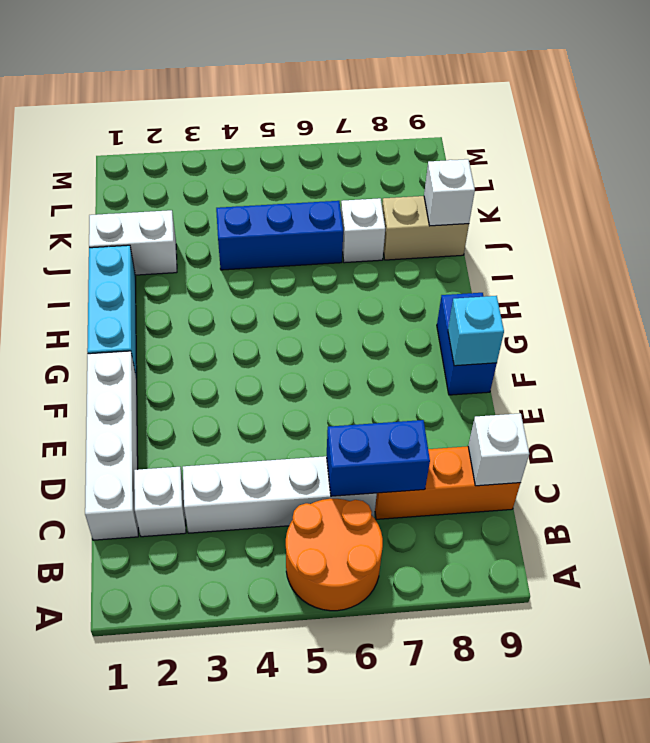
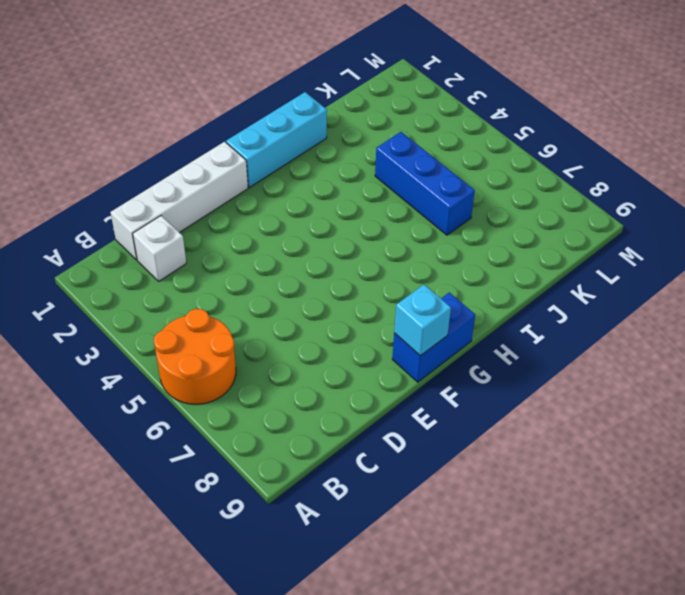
none -> white brick C3:C6 level 1
none -> orange brick C7:C9 level 1
none -> white brick J1:J2 level 1

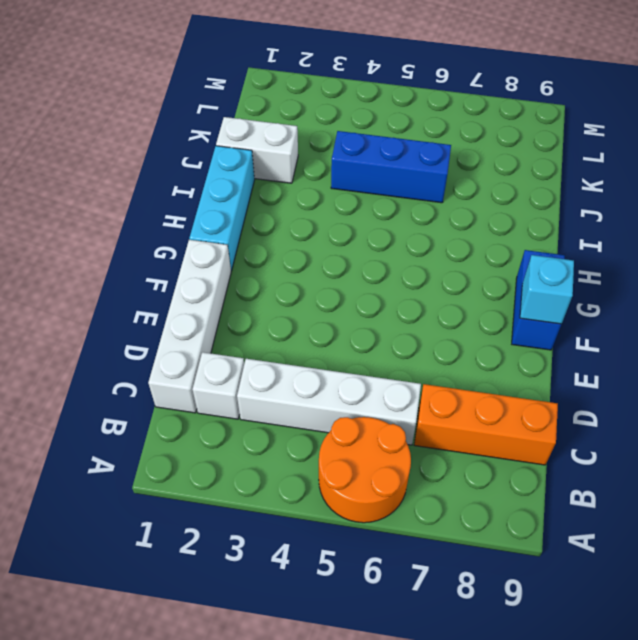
none -> white brick J7 level 1
none -> tan brick J8:J9 level 1
none -> blue brick C6:C7 level 2

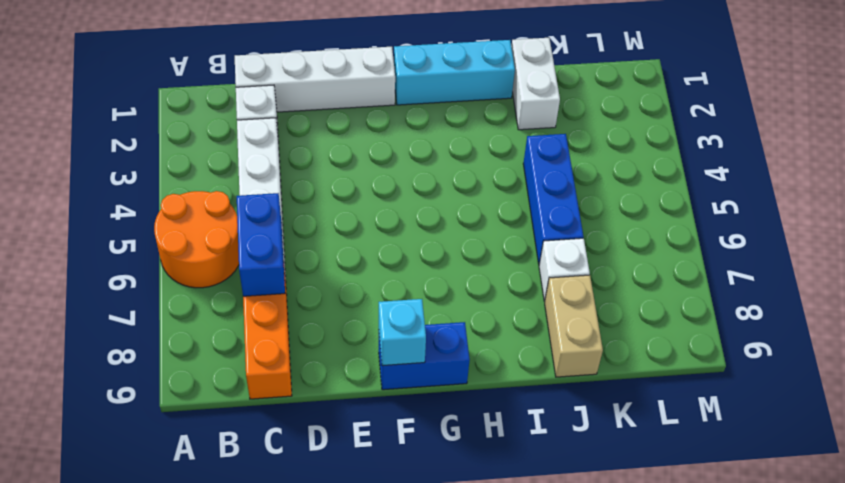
none -> white brick C9 level 2
none -> white brick J9 level 2

